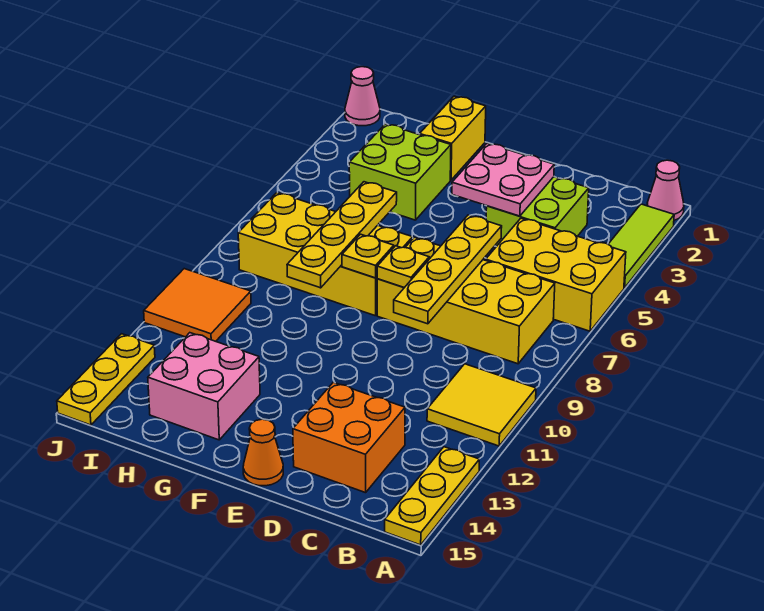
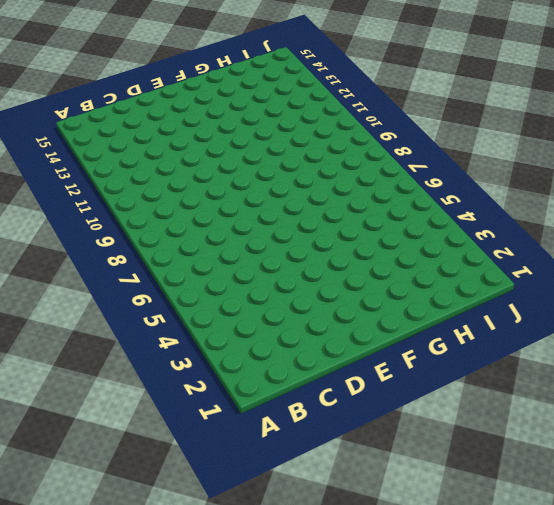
none -> pink cone A1 level 1
none -> lime tile A2:A4 level 1
none -> yellow brick A5:C6 level 1

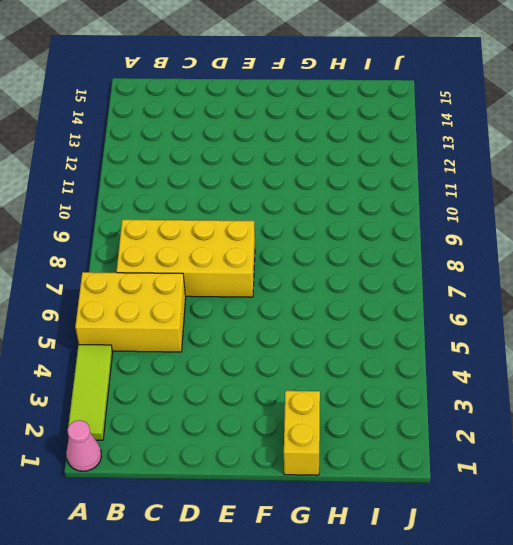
none -> yellow tile A10:B11 level 1
none -> yellow plate A13:A15 level 1
none -> lime brick C3:D4 level 1

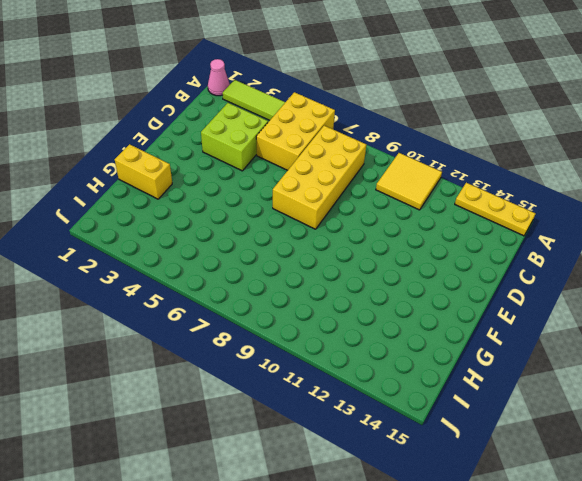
none -> orange brick C13:D14 level 1
none -> orange cone E15 level 1
none -> yellow brick F7:I8 level 1

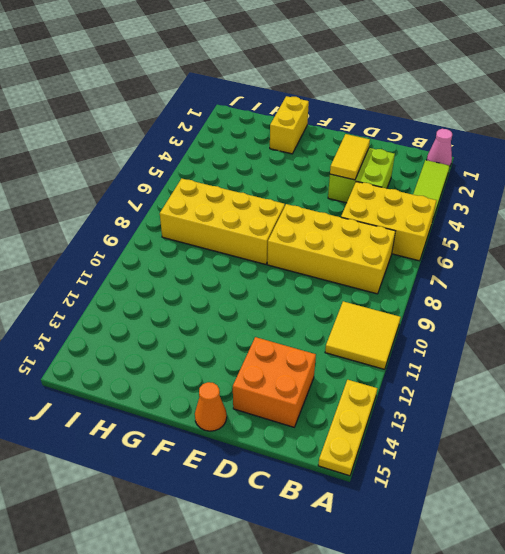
yellow tile D3:D4 level 2 -> pink plate D3:E4 level 2
none -> lime brick G3:H4 level 1
none -> pink brick G13:H14 level 1
none -> orange tile I10:J11 level 1

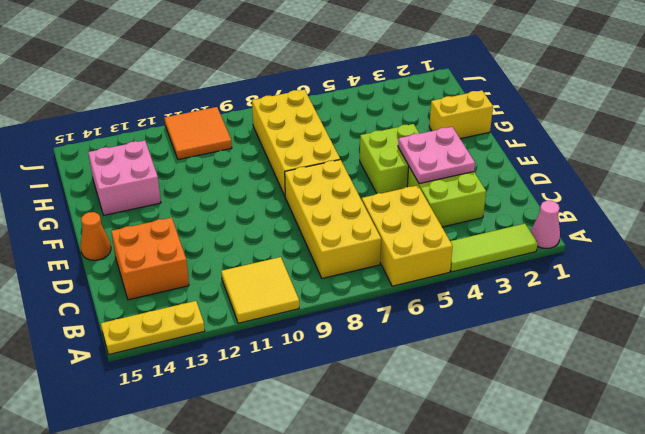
lime brick E4:F5 level 1 -> lime brick G3:H4 level 1
none -> pink cone J1 level 1
none -> yellow plate J13:J15 level 1
none -> yellow plate D6:D9 level 2

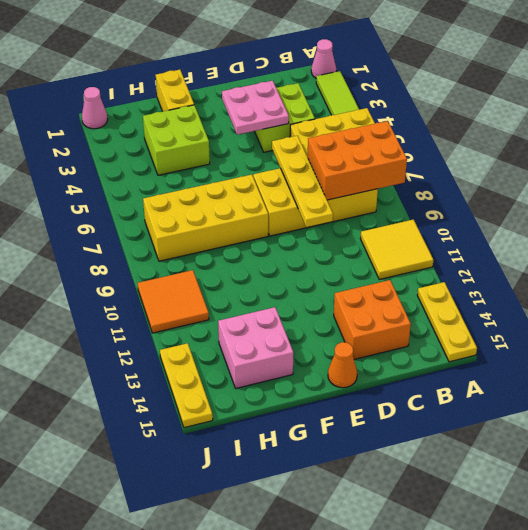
orange brick A7:C8 level 2 -> none
none -> yellow plate E8 level 2
none -> yellow plate F8 level 2
none -> yellow plate G6:G9 level 2

